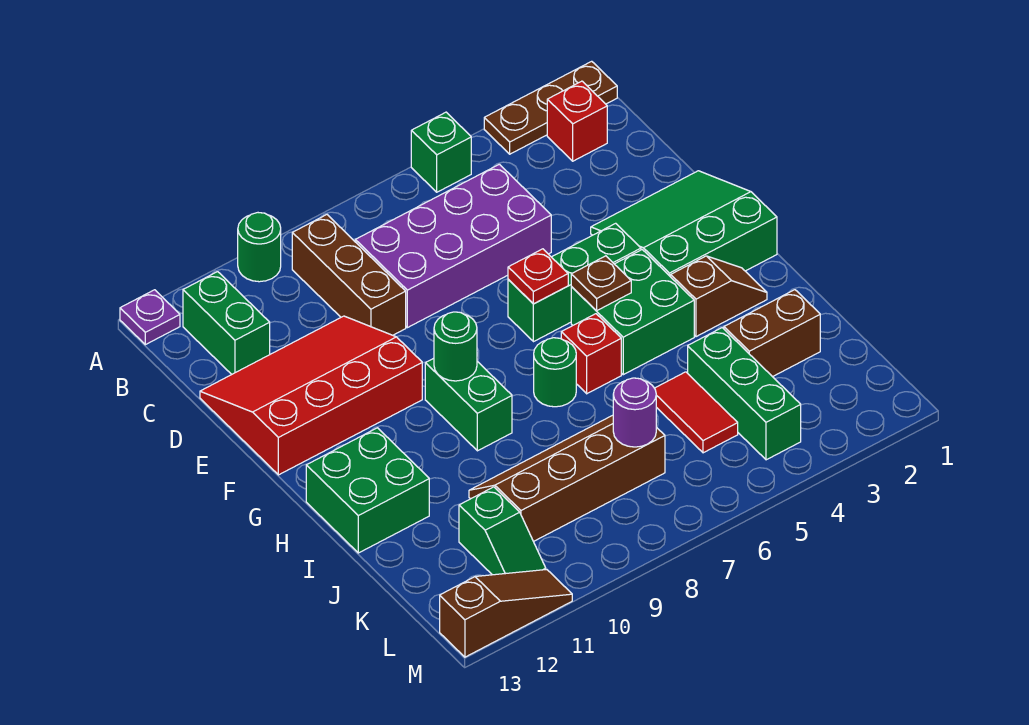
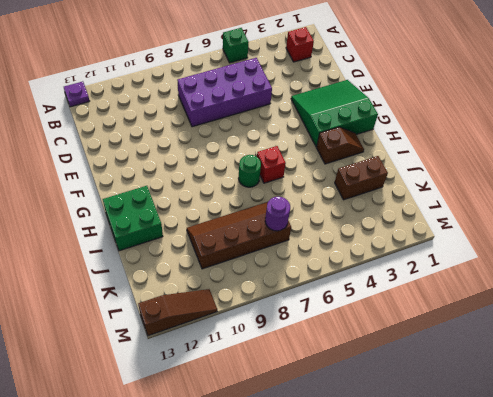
none -> brown plate A1:A3 level 1
none -> green round brick A10 level 1
none -> brown brick B9:D9 level 1

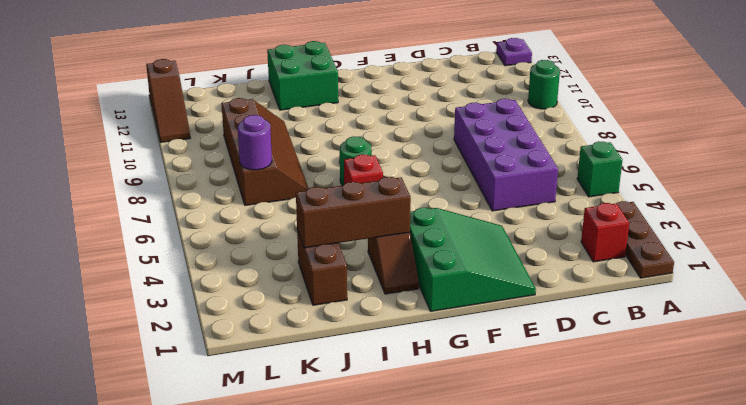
brown brick H3:J3 level 2 -> brown brick B9:D9 level 1
none -> green brick B12:C12 level 1
none -> red slope D10:F13 level 1 top F
none -> green brick F4:F6 level 1

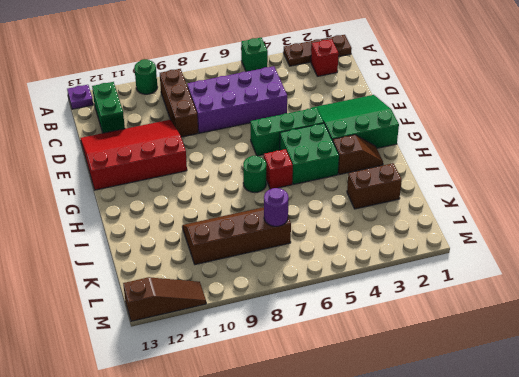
none -> green brick G9:H9 level 1
none -> green brick H12:I13 level 1
none -> green brick J4:L4 level 1

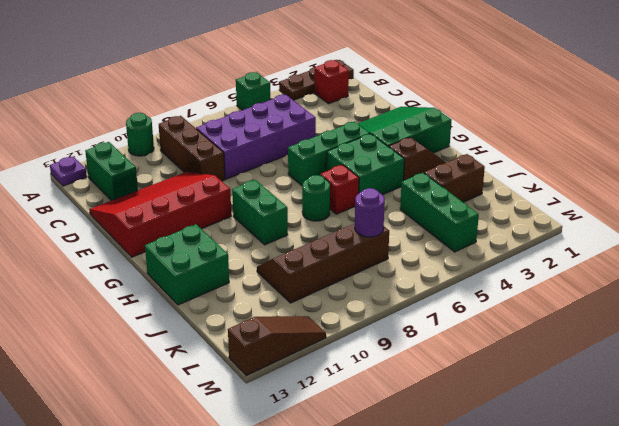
none -> red tile J5:K5 level 1
none -> green slope K11:L11 level 1 top K
none -> red plate F6 level 2

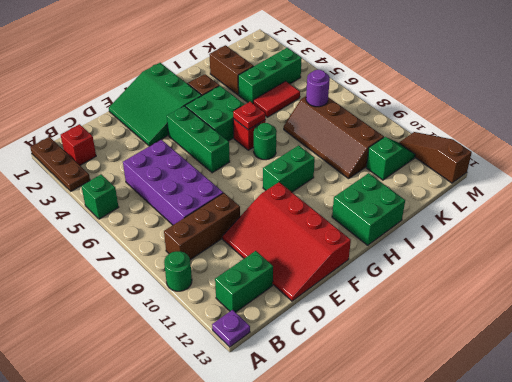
red plate H6 level 2 -> red plate F6 level 2
none -> brown plate G5 level 2
none -> green round brick G9 level 2

